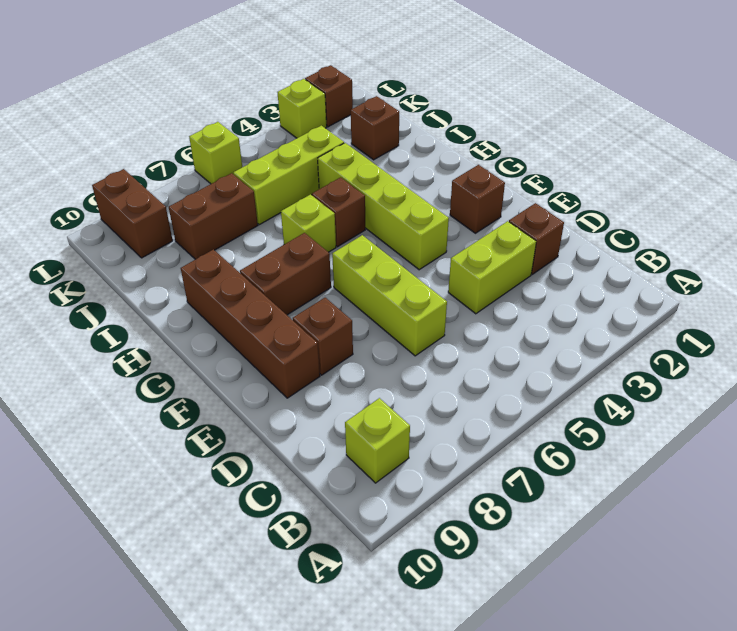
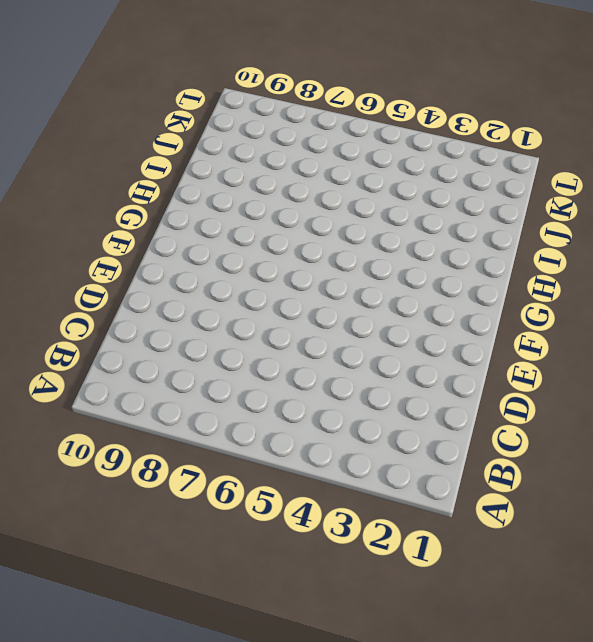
none -> lime brick B9 level 1
none -> brown brick D2 level 1
none -> lime brick D3:D4 level 1

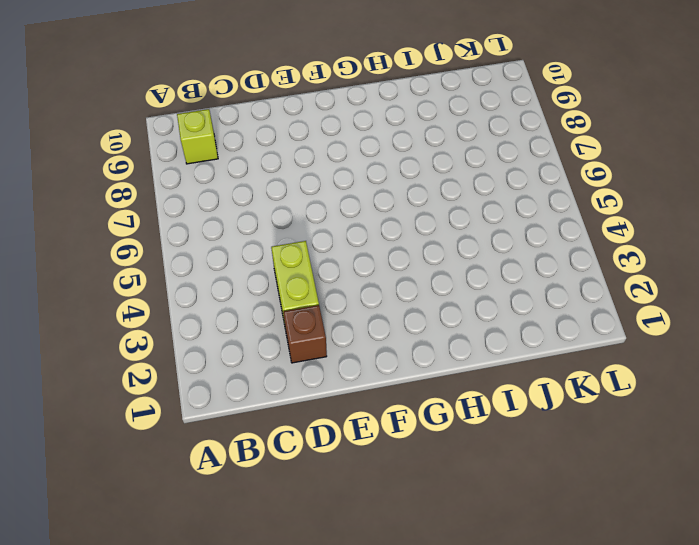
none -> lime brick D6:F6 level 1
none -> brown brick E8 level 1
none -> brown brick E9:H9 level 1

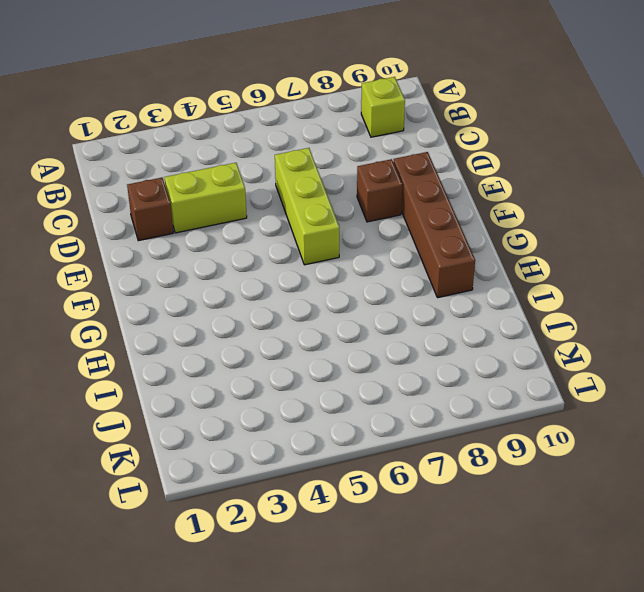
none -> brown brick F2 level 1
none -> lime brick F4:I4 level 1
none -> brown brick G7:G8 level 1

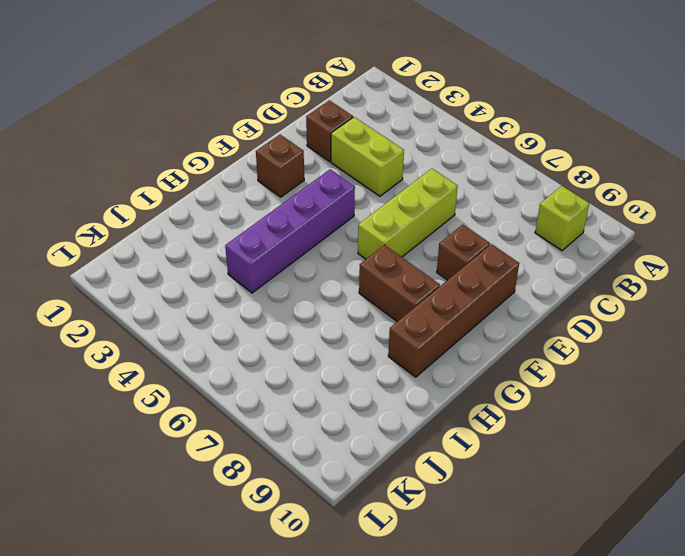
purple brick F4:I4 level 1 -> lime brick F4:I4 level 1
none -> brown brick H5 level 1
none -> lime brick H6 level 1
none -> brown brick J2 level 1

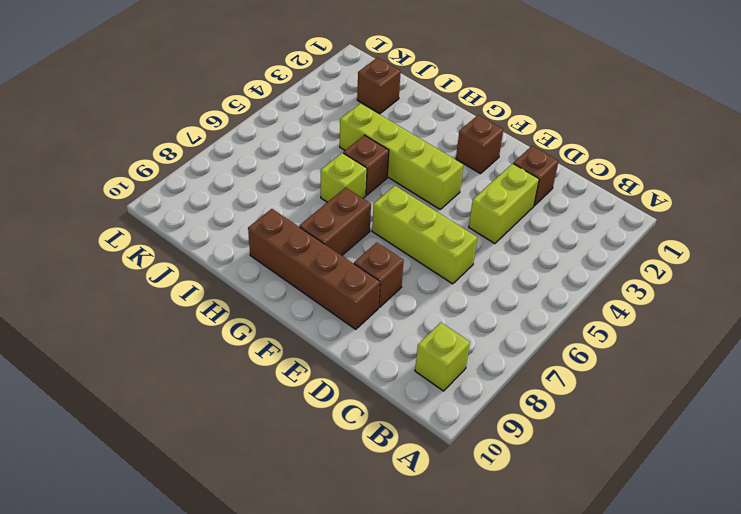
none -> lime brick J4:J6 level 1
none -> brown brick J7:J8 level 1
none -> brown brick K9:L9 level 1

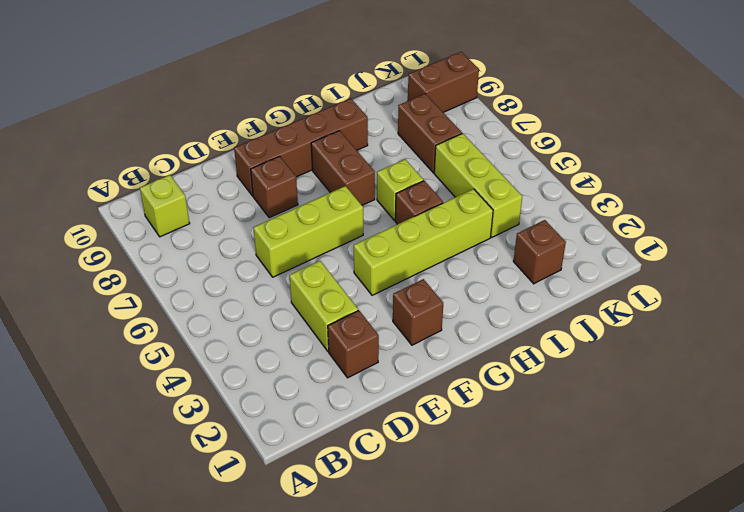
none -> brown brick L2 level 1
none -> lime brick L3 level 1
none -> lime brick L6 level 1

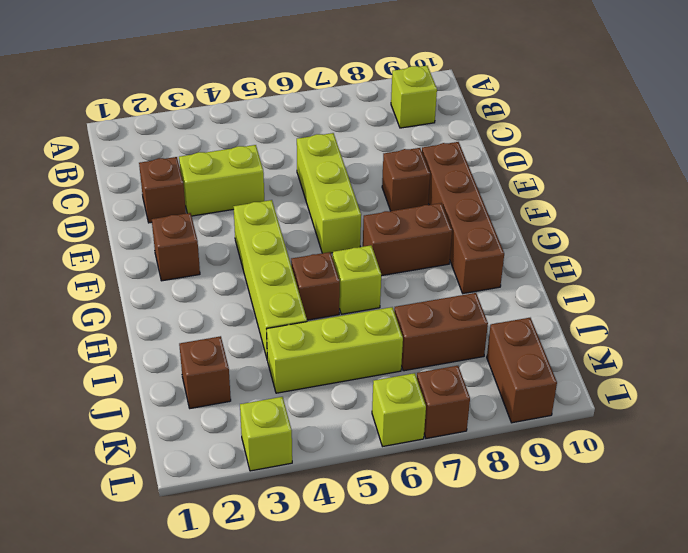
brown brick L7 level 1 -> brown brick L2 level 1

